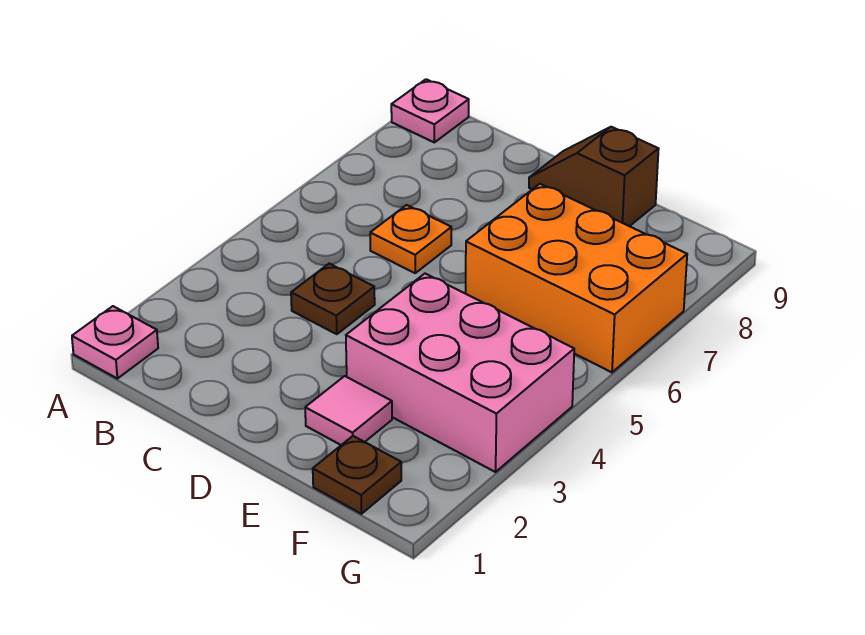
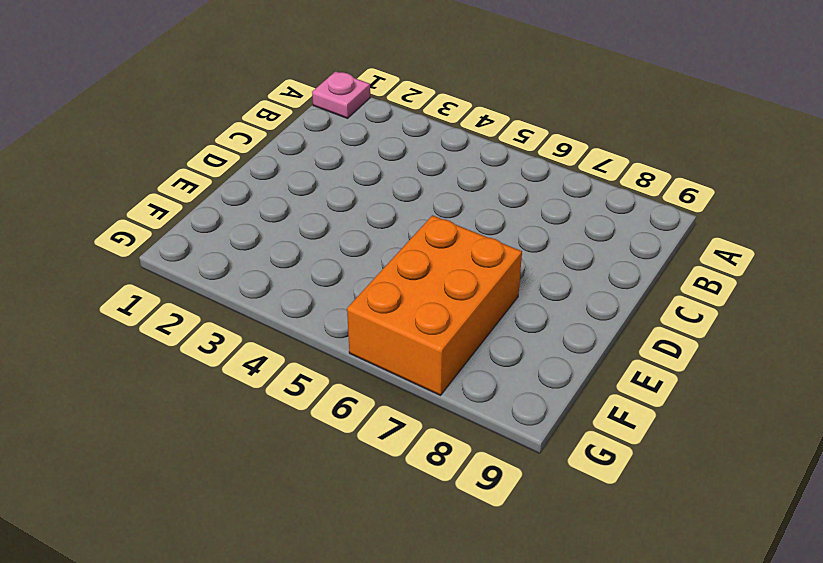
none -> pink plate A9 level 1
none -> brown plate C4 level 1

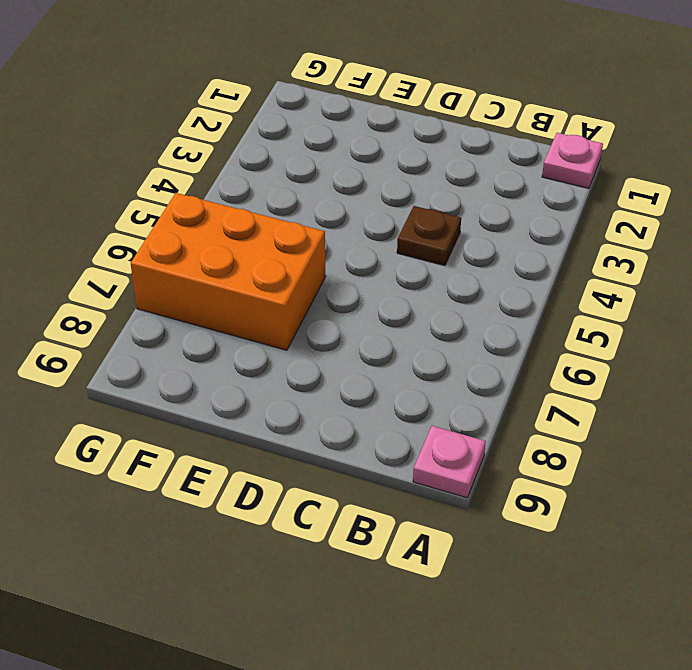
none -> orange plate C6 level 1
none -> brown slope D9:E9 level 1 top E

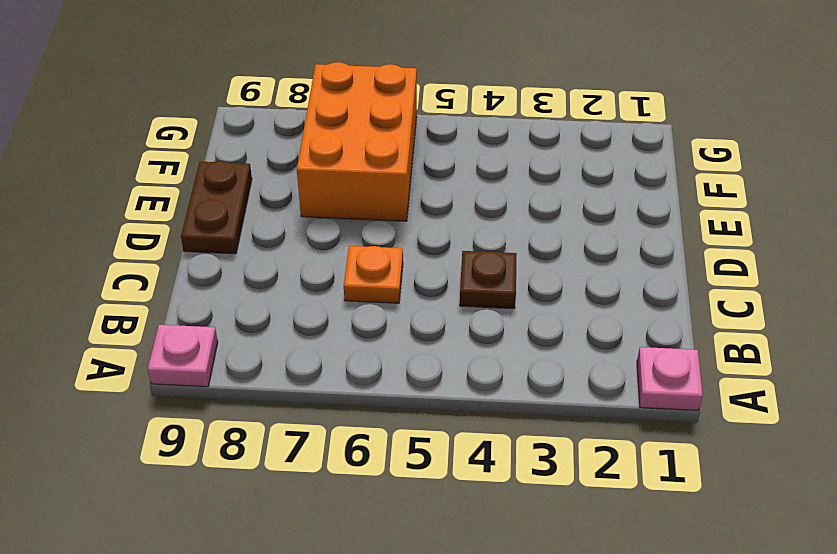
brown plate D9:E9 level 1 -> brown slope D9:E9 level 1 top E
none -> pink tile E2 level 1
none -> pink brick E3:G4 level 1

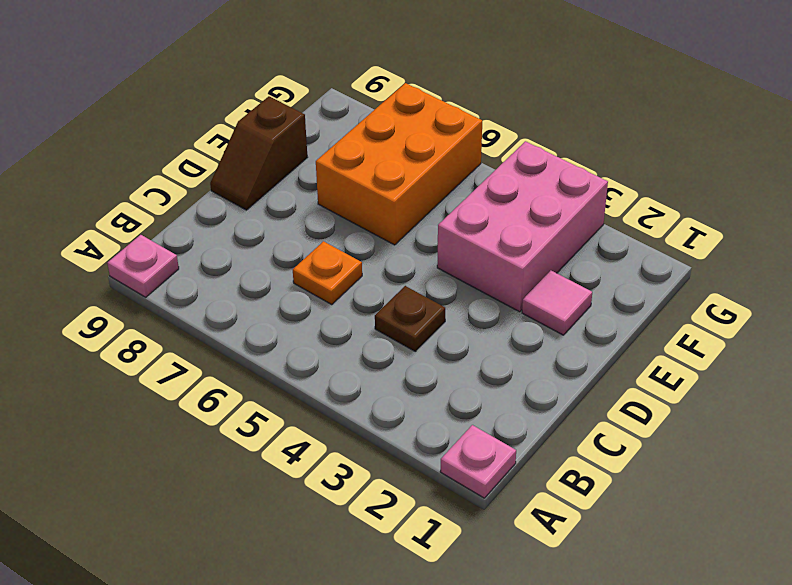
none -> brown plate F1 level 1

